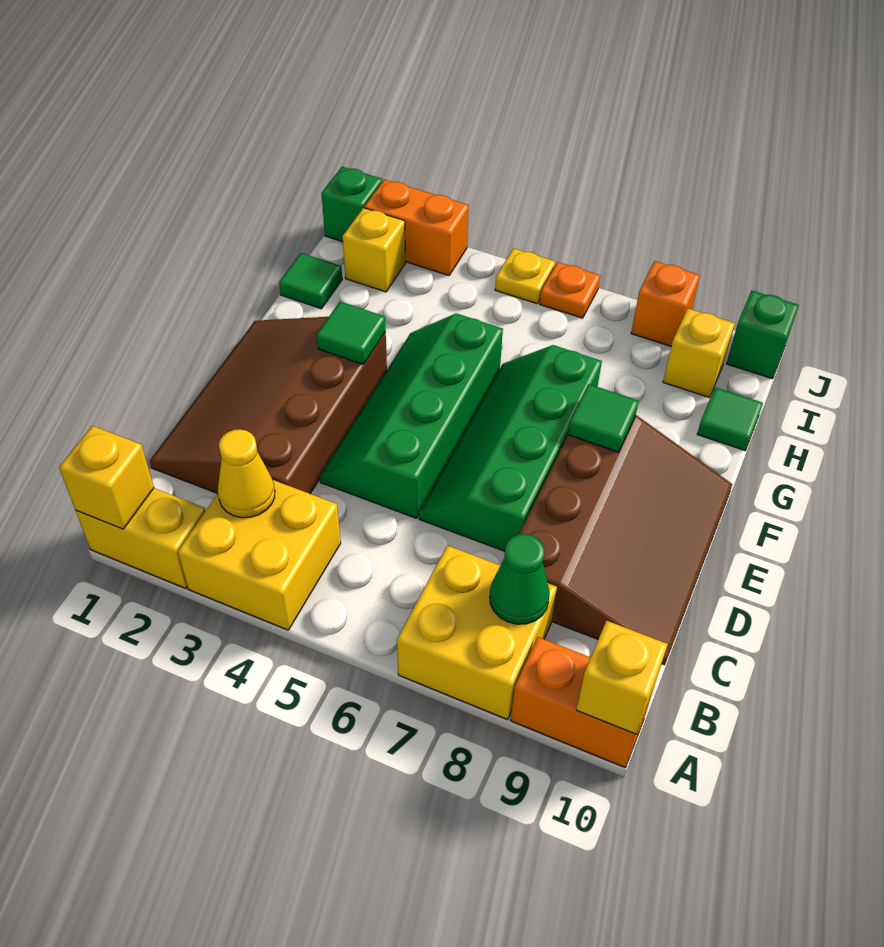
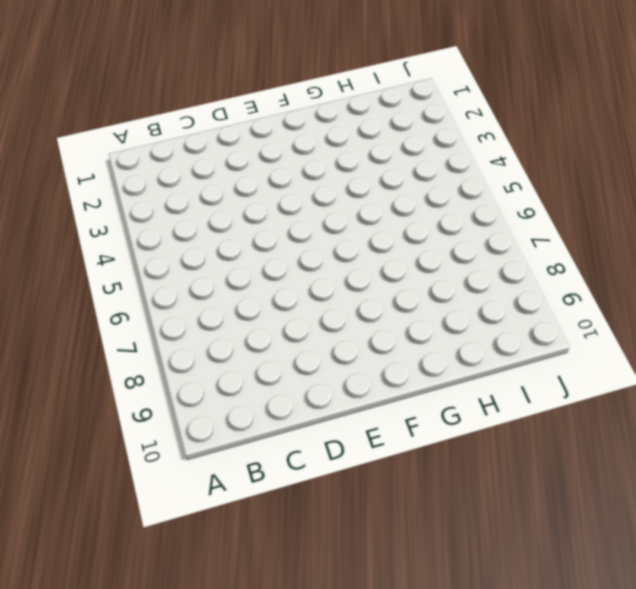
none -> yellow brick A1:A2 level 1
none -> yellow brick A3:B4 level 1
none -> yellow brick A7:B8 level 1

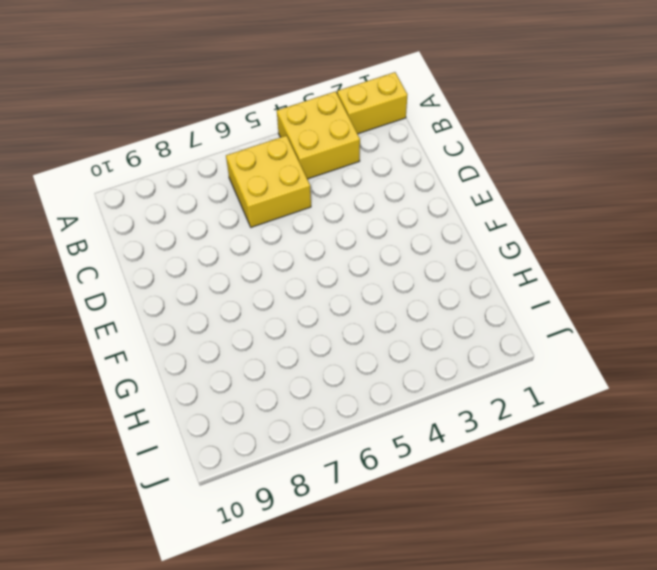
yellow brick B5:C6 level 1 -> yellow brick A7:B8 level 1
none -> orange brick A9:A10 level 1
none -> brown slope C1:F3 level 1 top 3
none -> brown slope C8:F10 level 1 top 8

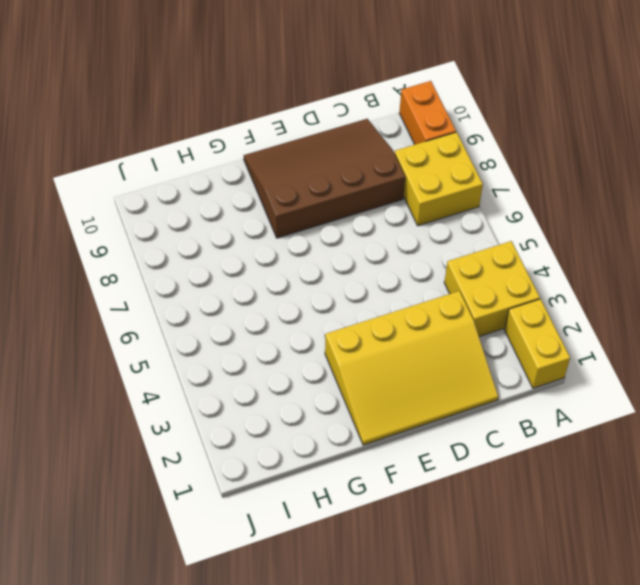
yellow slope C1:F3 level 1 top 3 -> brown slope C1:F3 level 1 top 3
none -> green slope D4:G5 level 1 top 5
none -> green slope D6:G7 level 1 top 7
none -> green tile H1 level 1

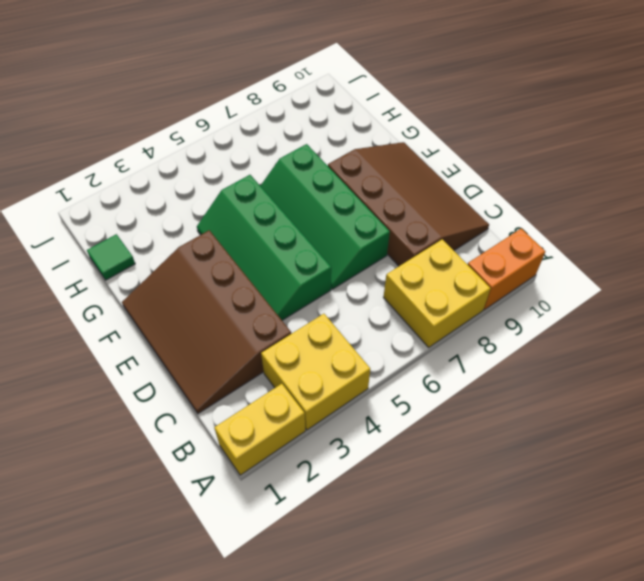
none -> green tile H10 level 1
none -> yellow brick I2 level 1
none -> yellow brick I9 level 1

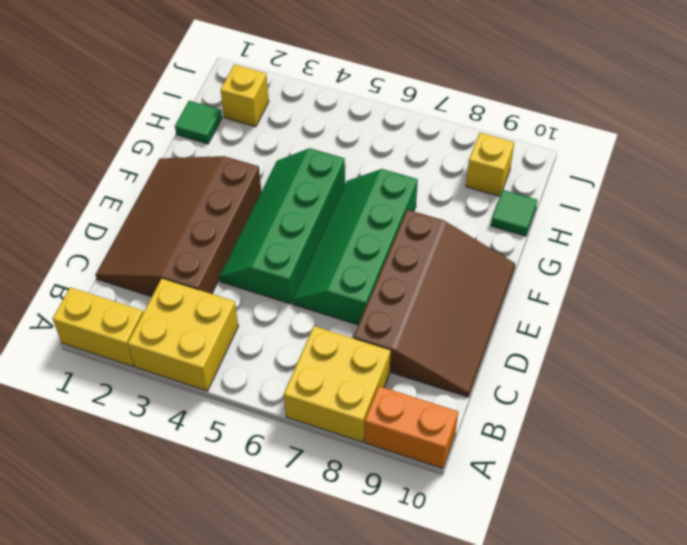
none -> green brick J1 level 1
none -> orange brick J2:J3 level 1
none -> yellow plate J5 level 1

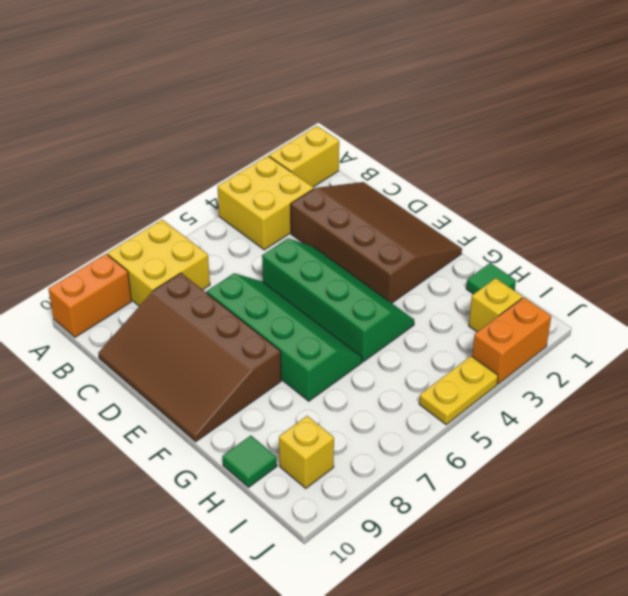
yellow plate J4:J5 level 1 -> yellow plate J5 level 1
none -> green brick J1 level 1
none -> orange plate J6 level 1
none -> orange brick J8 level 1

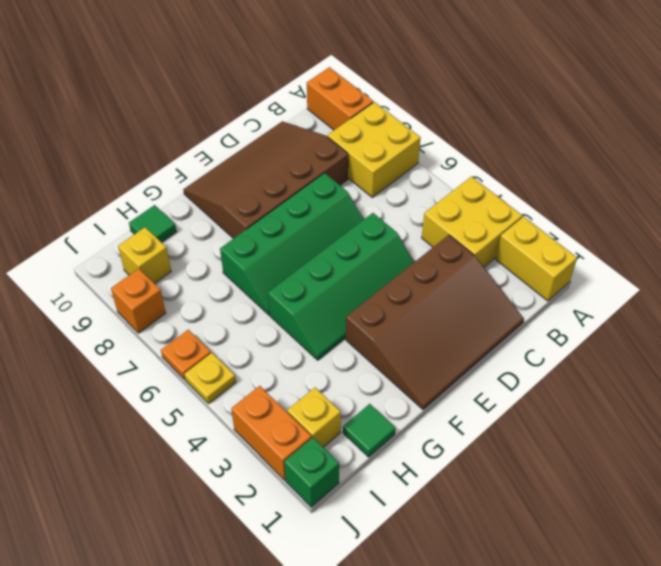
none -> green brick J10 level 1
none -> yellow brick A1 level 2
none -> yellow brick A10 level 2

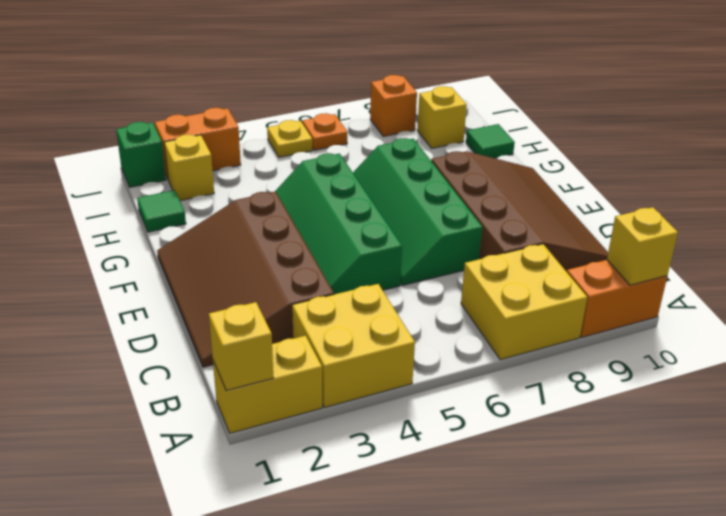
none -> green brick J10 level 1
none -> yellow cone B3 level 2
none -> green cone B8 level 2

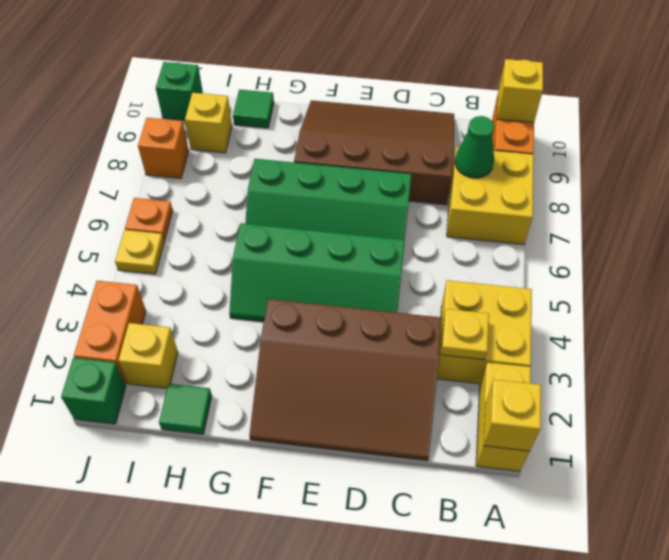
yellow plate B3 level 2 -> yellow cone B3 level 2
none -> green tile F3 level 2
none -> green tile F8 level 2

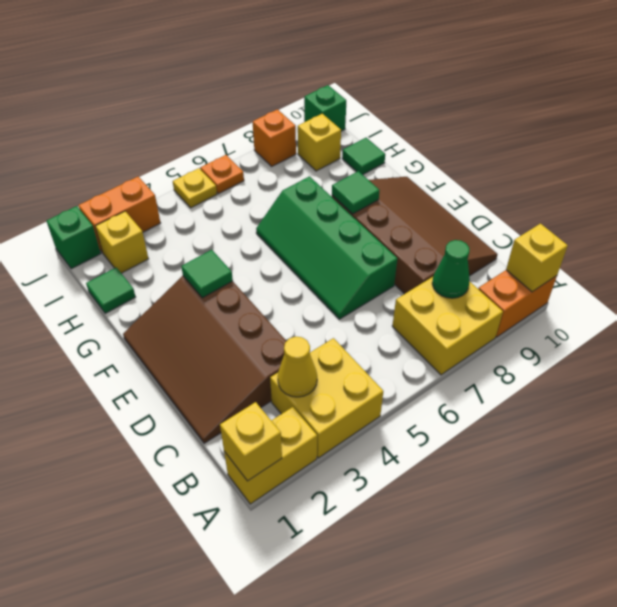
none -> green slope D4:G5 level 1 top 5

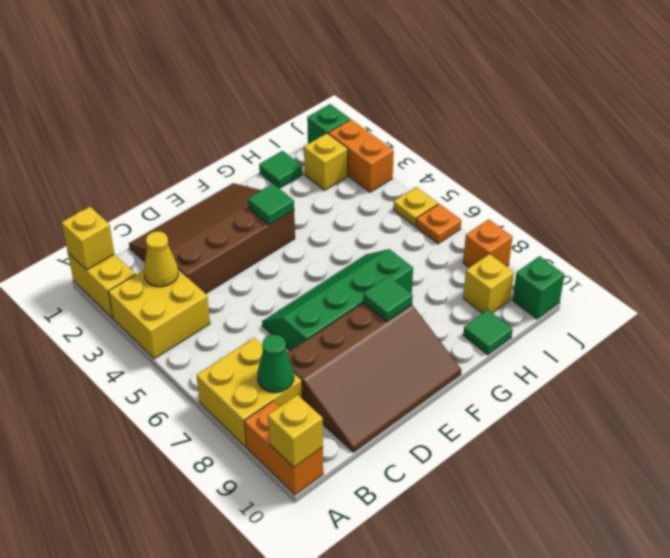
none -> green slope D4:G5 level 1 top 5

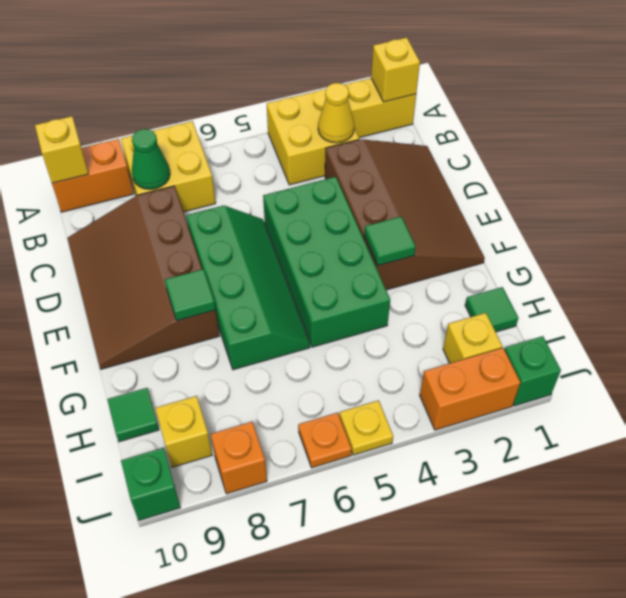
green brick D4:G5 level 1 -> green slope D4:G5 level 1 top 5

